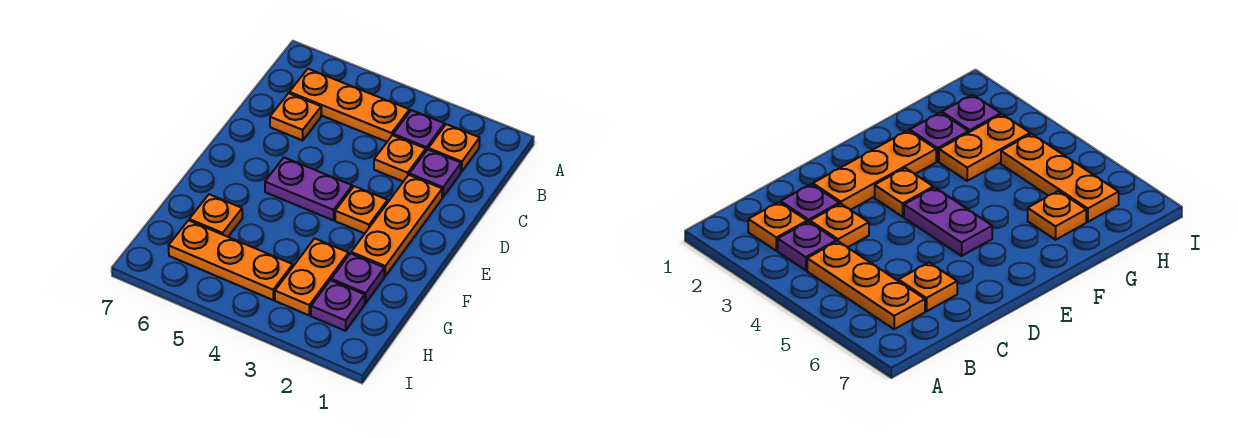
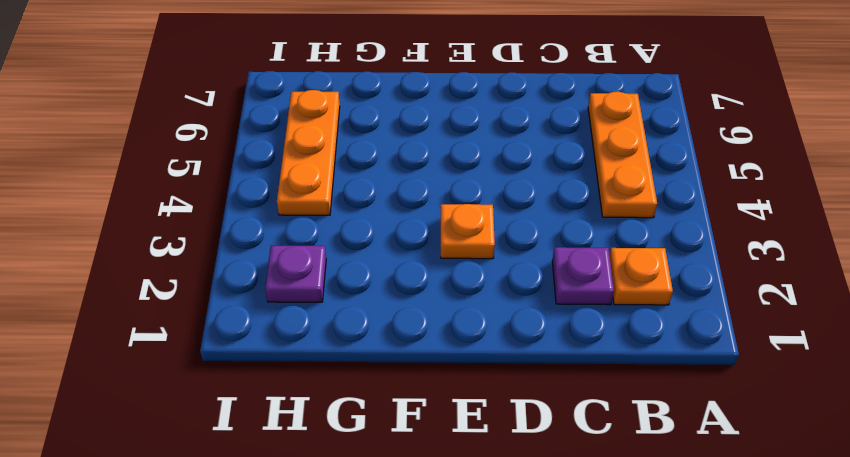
none -> purple plate B3 level 1
none -> orange plate C3 level 1
none -> orange plate C6 level 1

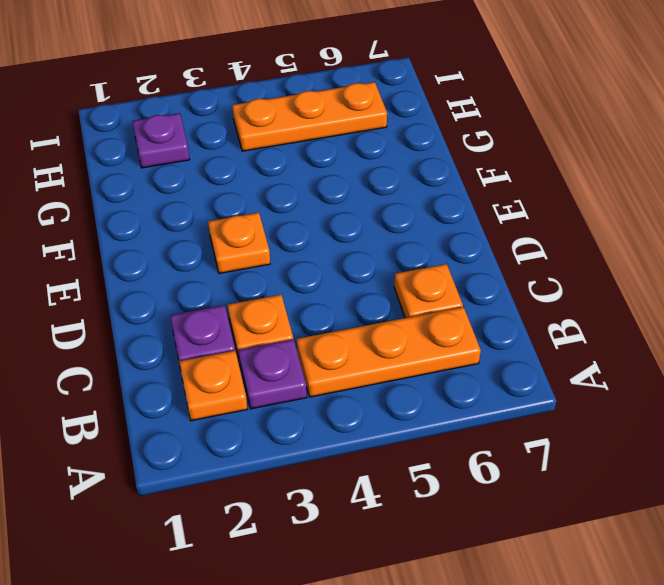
none -> orange plate D2:F2 level 1
none -> purple plate E4:E5 level 1
none -> purple plate G2 level 1

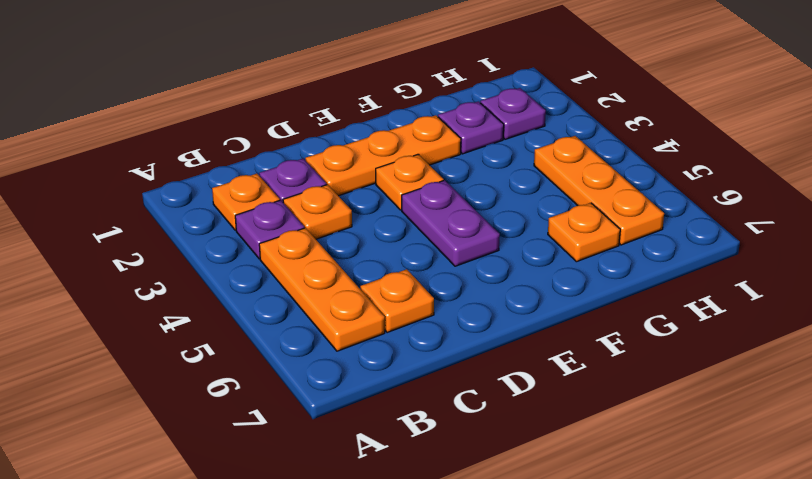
none -> orange plate G3:H3 level 1

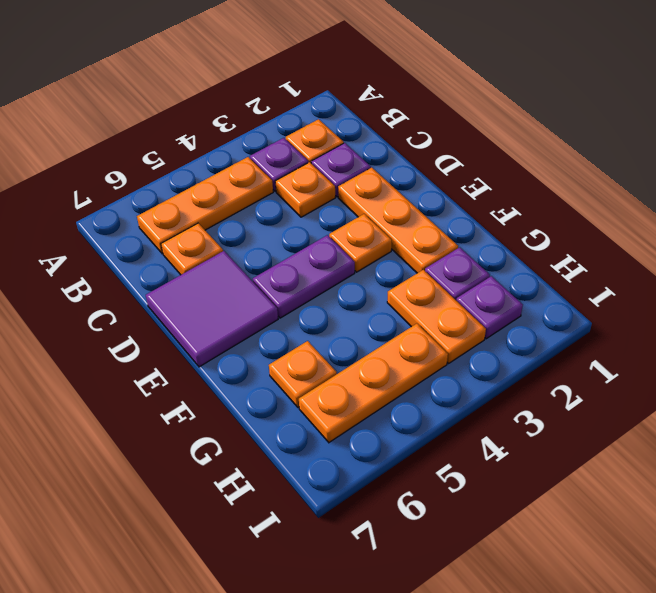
purple tile D6:E7 level 1 -> none

